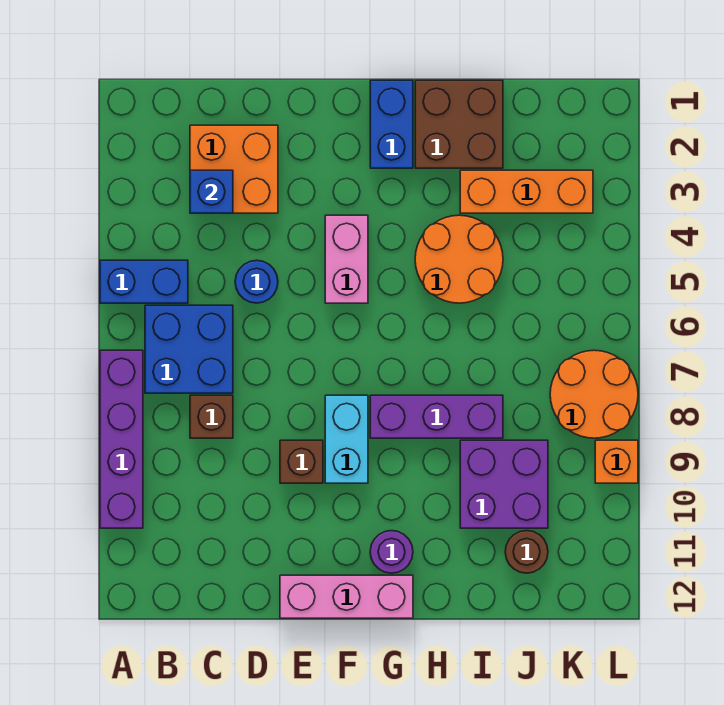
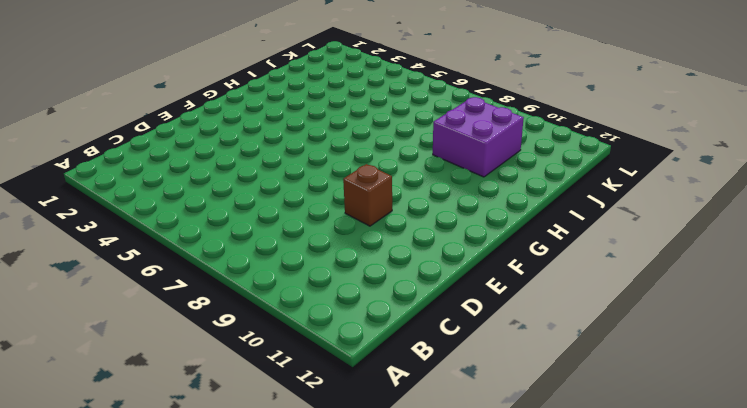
none -> blue brick A5:B5 level 1
none -> purple brick A7:A10 level 1
none -> blue brick B6:C7 level 1

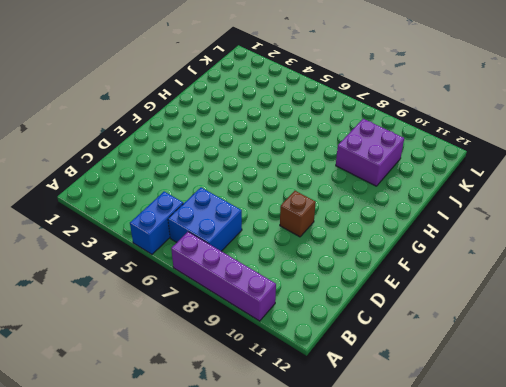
none -> orange brick C2:D3 level 1
none -> brown brick C8 level 1
none -> blue round brick D5 level 1

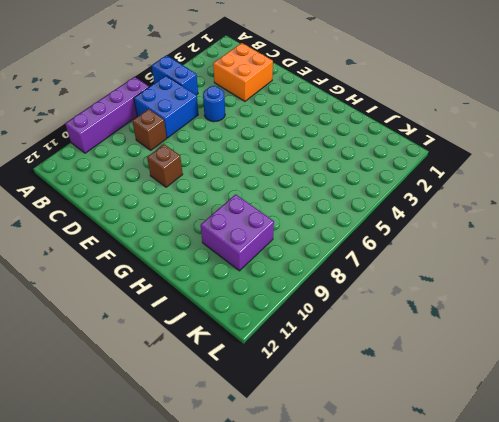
none -> pink brick E12:G12 level 1
none -> pink brick F4:F5 level 1
none -> cyan brick F8:F9 level 1

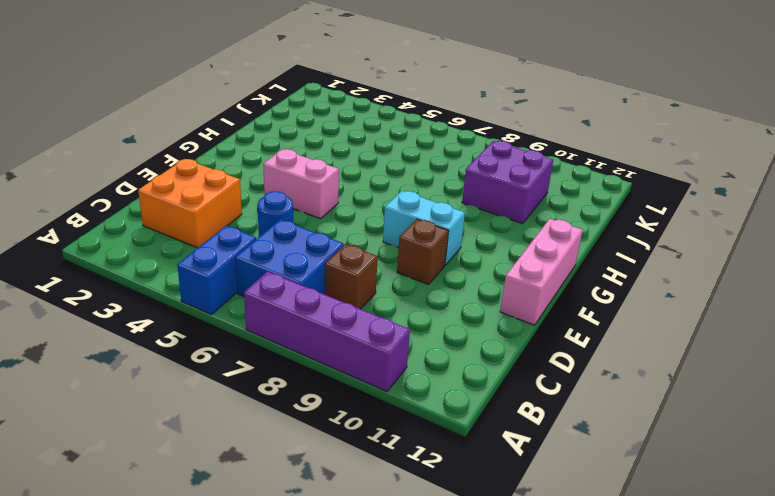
none -> blue brick G1:G2 level 1
none -> purple brick G8:I8 level 1
none -> purple round brick G11 level 1

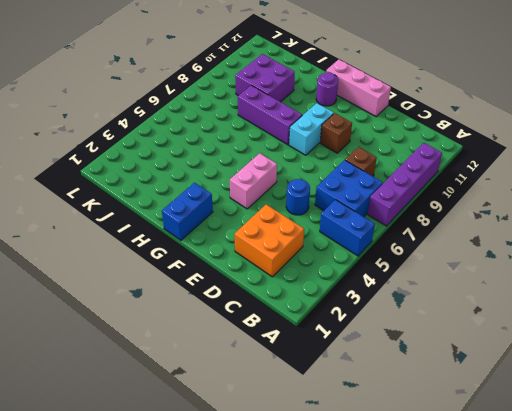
none -> brown brick H1:I2 level 1
none -> orange round brick H4:I5 level 1
none -> orange brick I3:K3 level 1

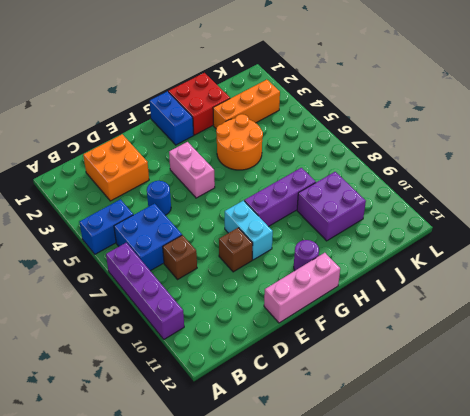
red brick H1:I2 level 1 -> brown brick H1:I2 level 1
none -> brown round brick J11 level 1
none -> orange round brick K7:L8 level 1
none -> orange brick L9 level 1

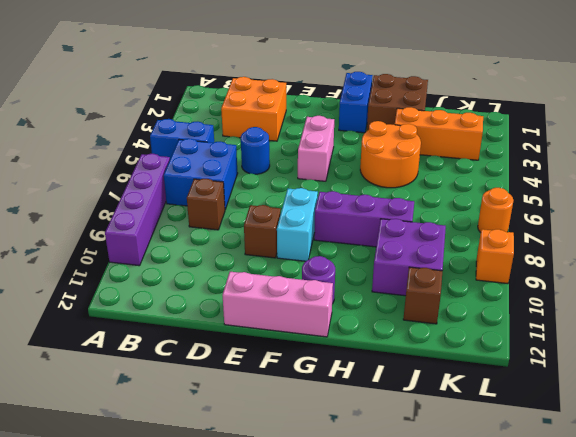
brown brick J11 level 1 -> brown round brick J11 level 1
orange round brick L7 level 1 -> orange round brick K7:L8 level 1
none -> blue brick C3 level 2

